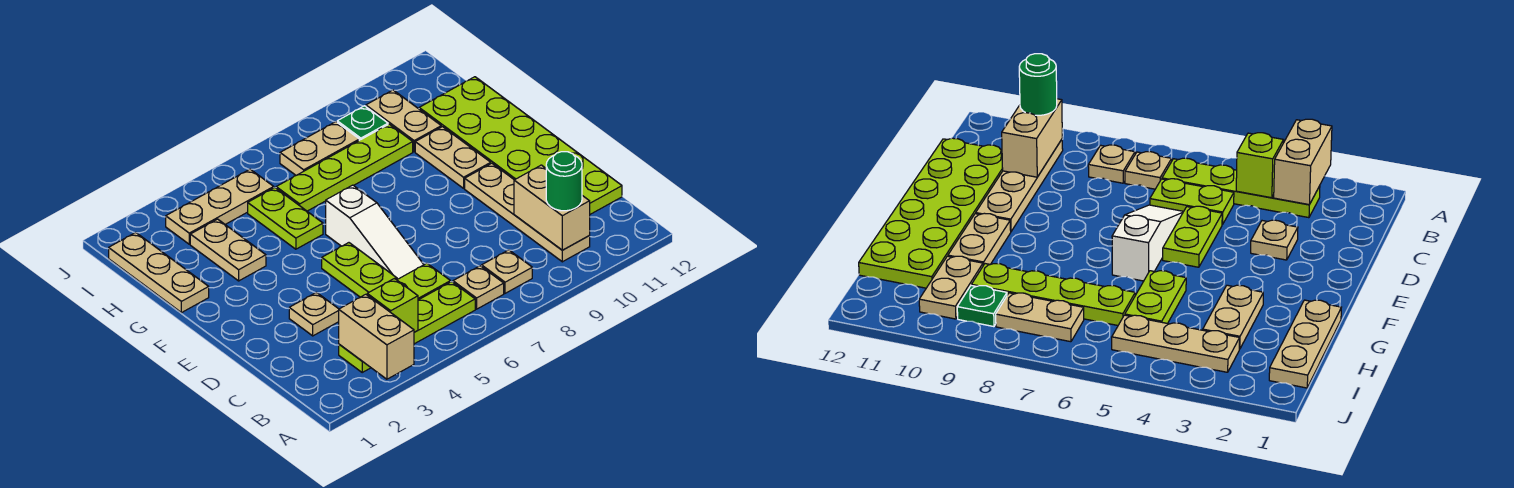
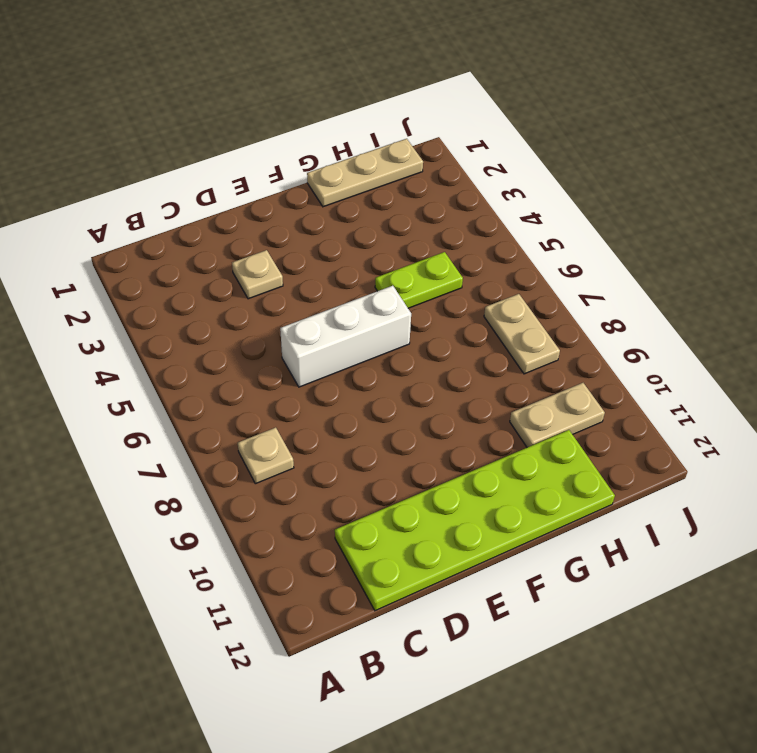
white brick D6:F6 level 1 -> white slope D6:F6 level 1 top F
none -> lime plate B3:B6 level 1
none -> tan plate B7 level 1
none -> tan plate B10:E10 level 1

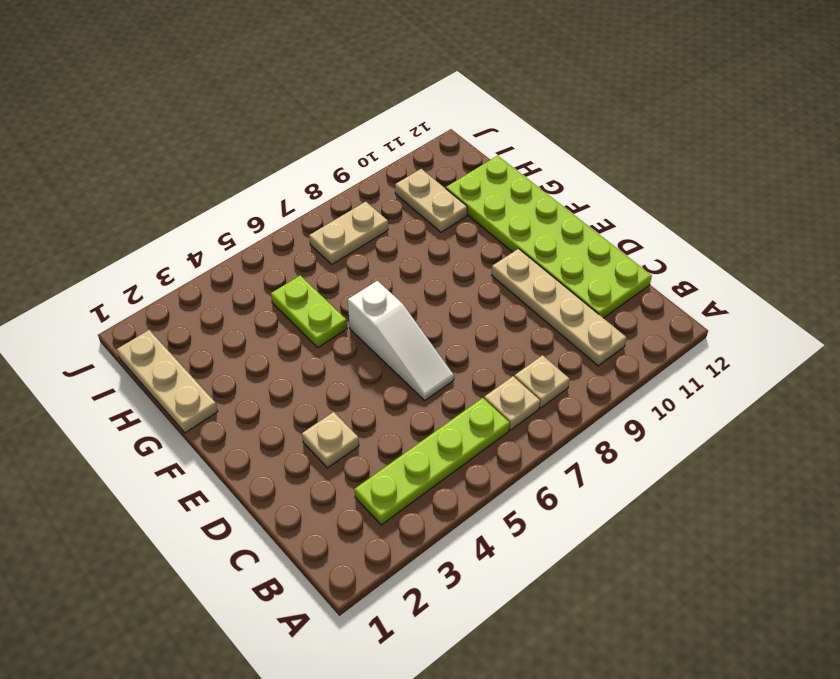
none -> lime plate C5:C6 level 1
none -> lime plate D5:E5 level 1
none -> tan plate F10:G10 level 1

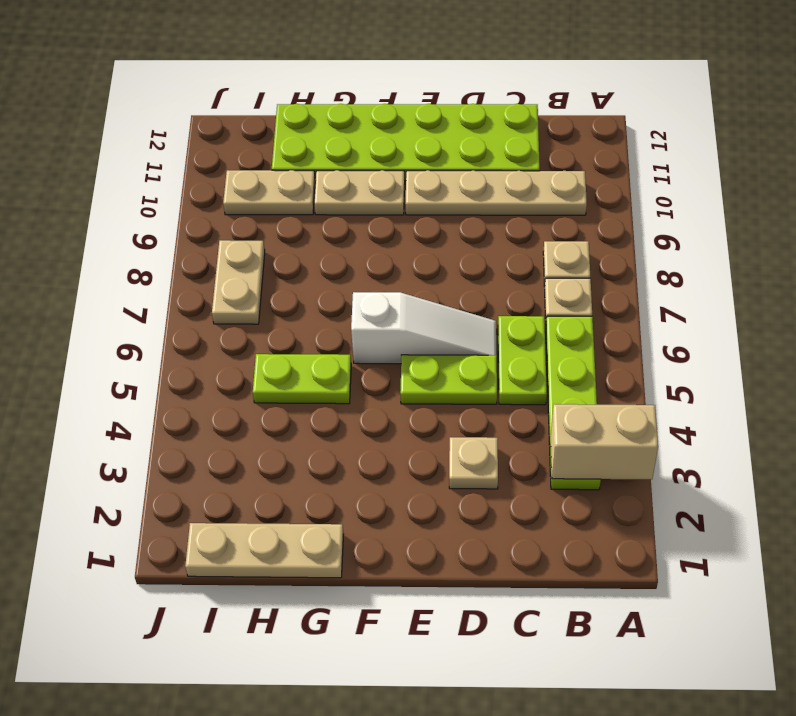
none -> tan plate G3:H3 level 1
none -> lime plate H6:H9 level 1
none -> tan plate I3:I5 level 1

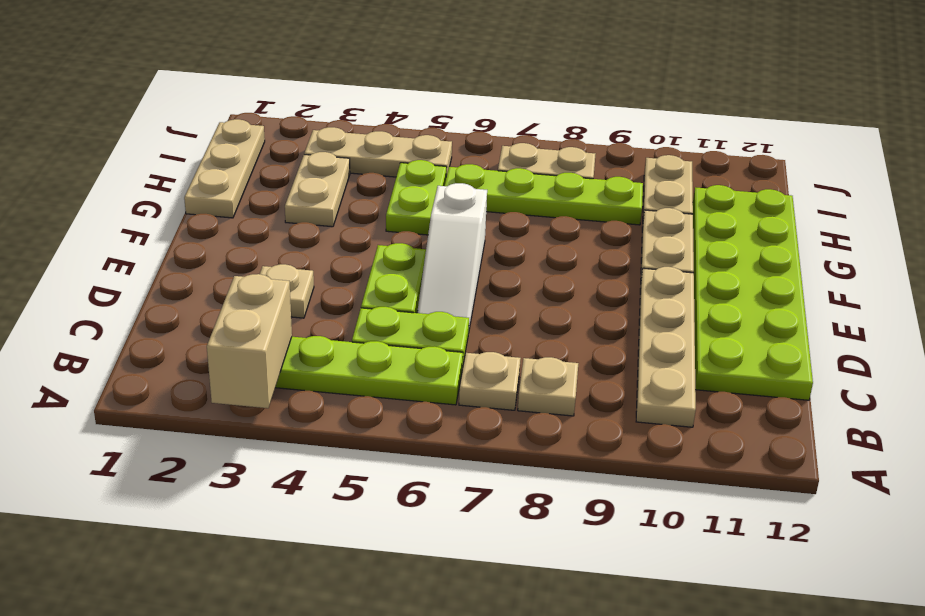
none -> green plate I9 level 1
none -> lime brick B4 level 2
none -> tan brick B10:C10 level 2

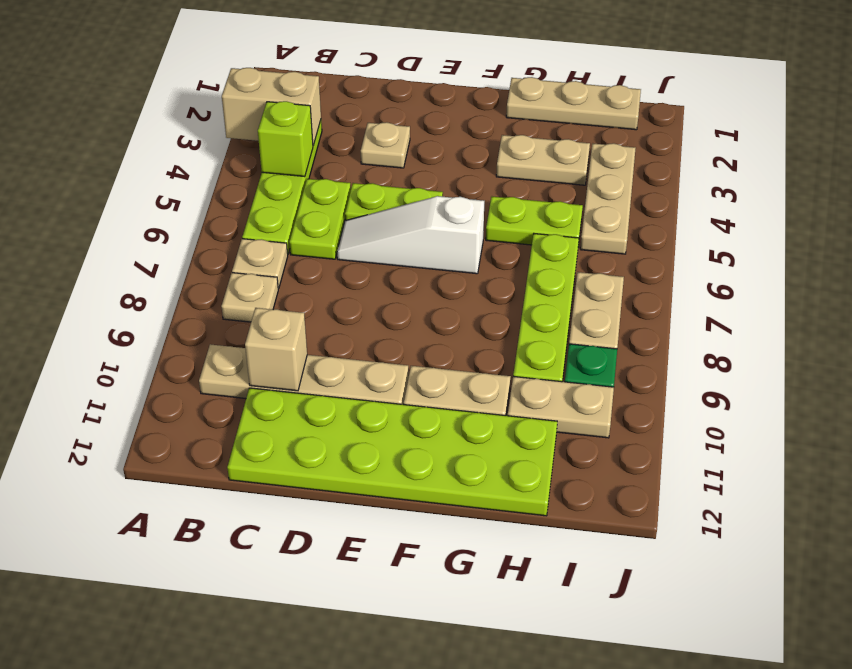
tan brick C10 level 2 -> tan brick B10:C10 level 2
none -> green round brick B10 level 3

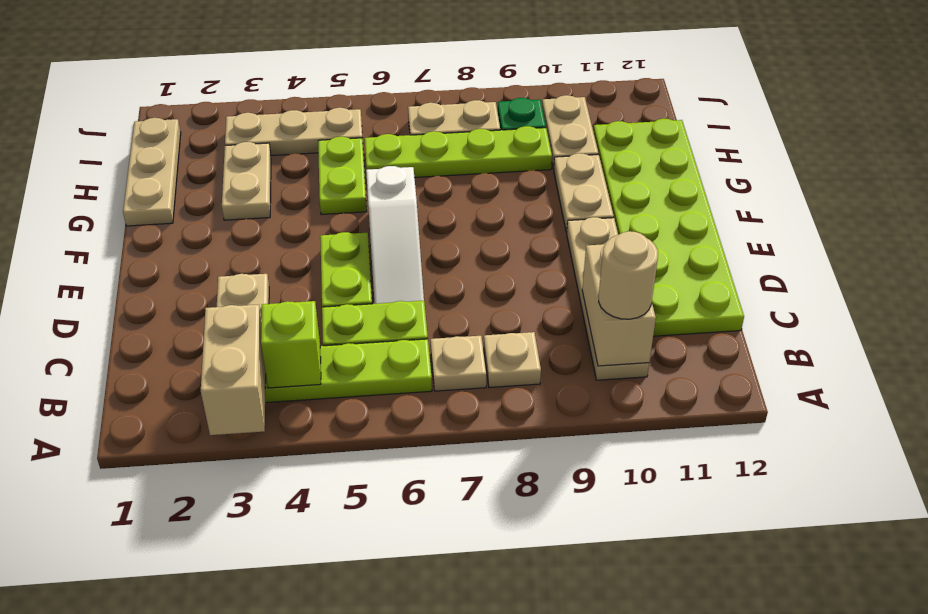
tan round brick B10 level 3 -> green round brick B10 level 3

